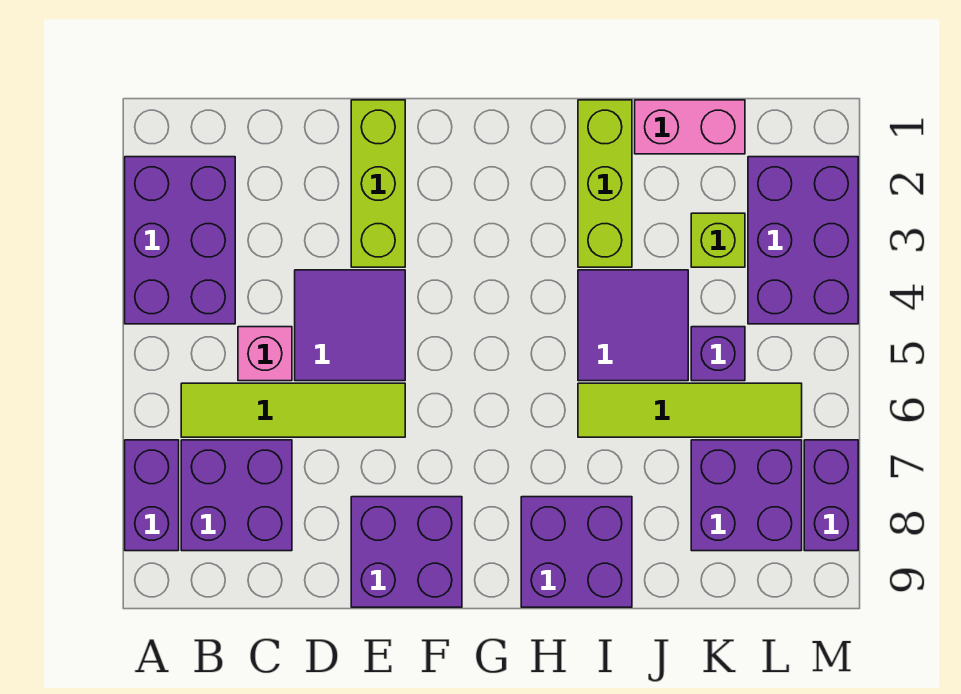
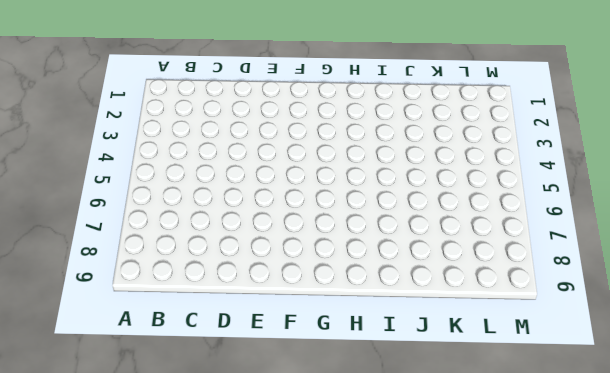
none -> purple brick A2:B4 level 1
none -> purple brick A7:A8 level 1
none -> lime tile B6:E6 level 1

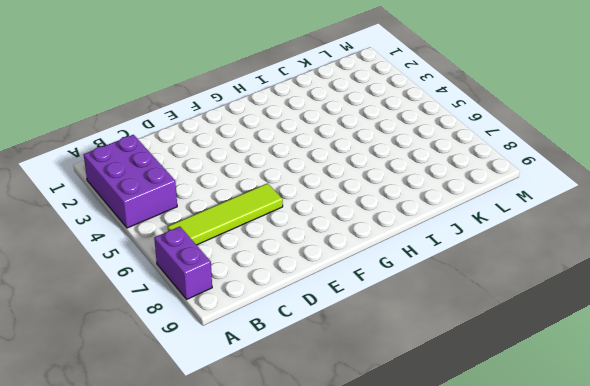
none -> purple brick B7:C8 level 1
none -> pink brick C5 level 1
none -> purple tile D4:E5 level 1

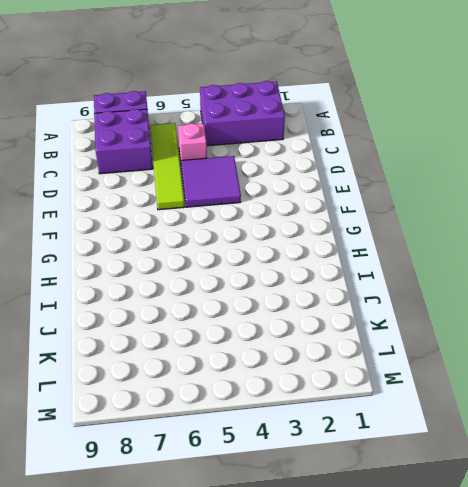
none -> lime brick E1:E3 level 1
none -> purple brick E8:F9 level 1
none -> purple brick H8:I9 level 1

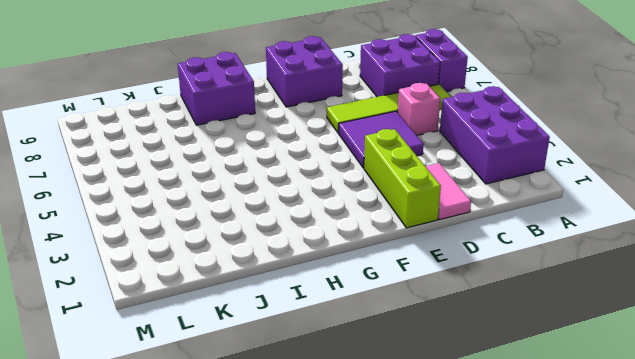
pink tile D1:D2 level 1 -> none
none -> lime brick I1:I3 level 1
none -> purple tile I4:J5 level 1
none -> lime tile I6:L6 level 1

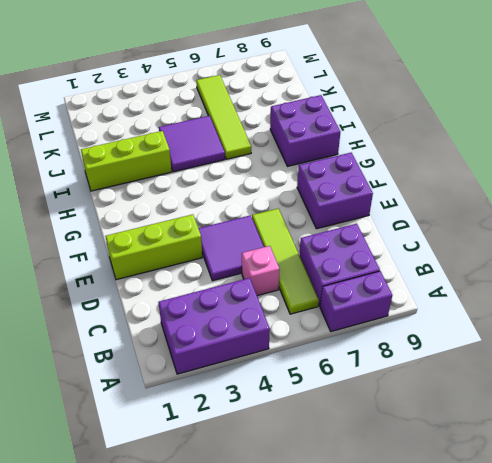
none -> pink brick J1:K1 level 1
none -> lime brick K3 level 1
none -> purple brick K5 level 1

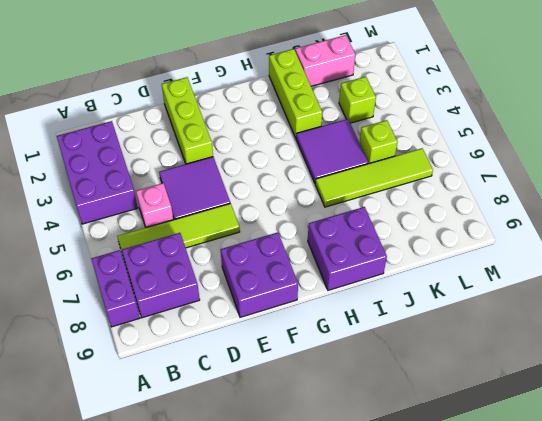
lime brick K5 level 1 -> purple brick K5 level 1
none -> purple brick K7:L8 level 1
none -> purple brick L2:M4 level 1
none -> purple brick M7:M8 level 1

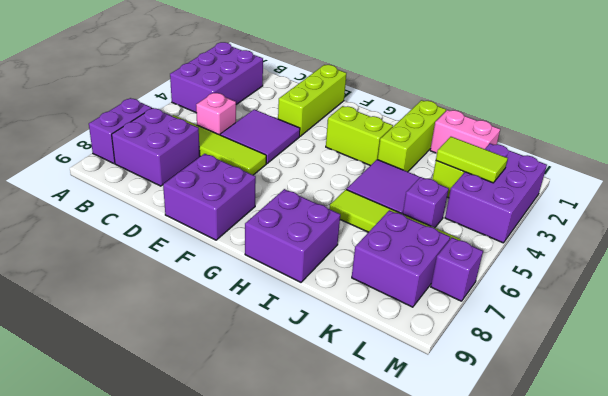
lime brick G3:H3 level 1 -> none
lime tile K3:L3 level 2 -> none
purple brick M7 level 1 -> purple brick M7:M8 level 1

